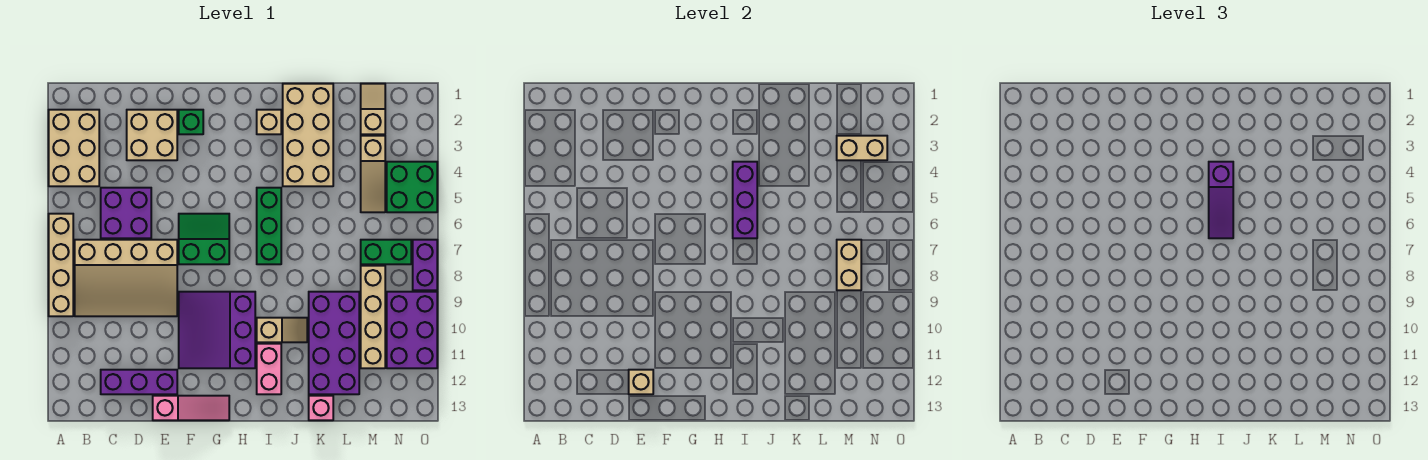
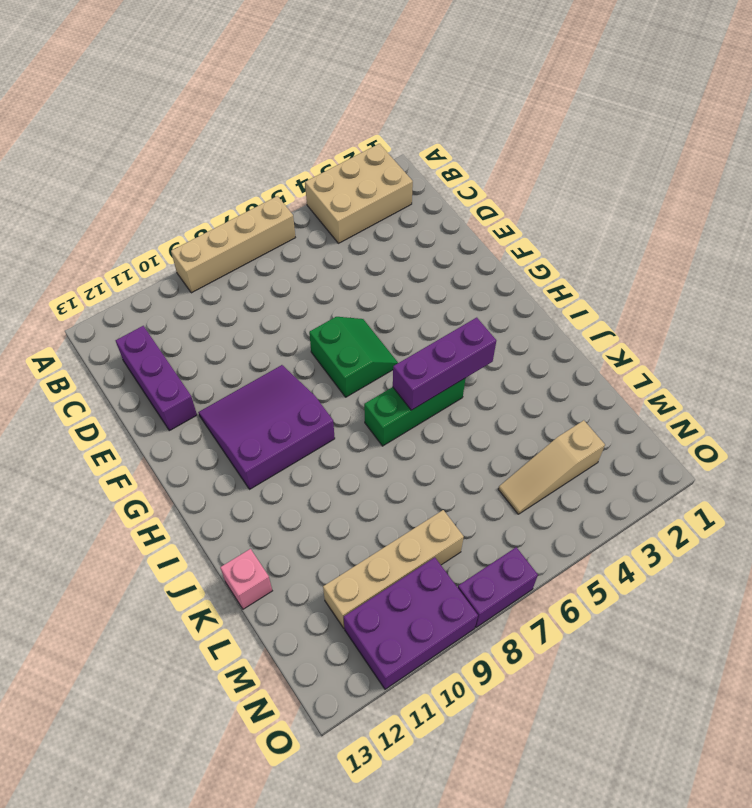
none -> tan slope B7:E9 level 1 top 7
none -> purple brick C5:D6 level 1
none -> tan brick D2:E3 level 1

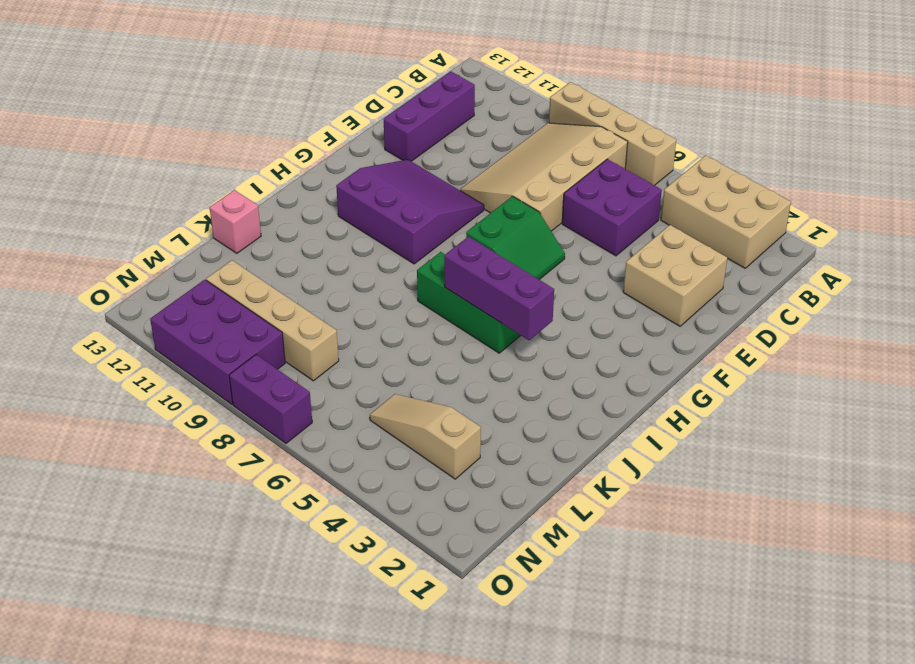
none -> pink slope E13:G13 level 1 top E
none -> green brick F2 level 1
none -> tan brick I2 level 1

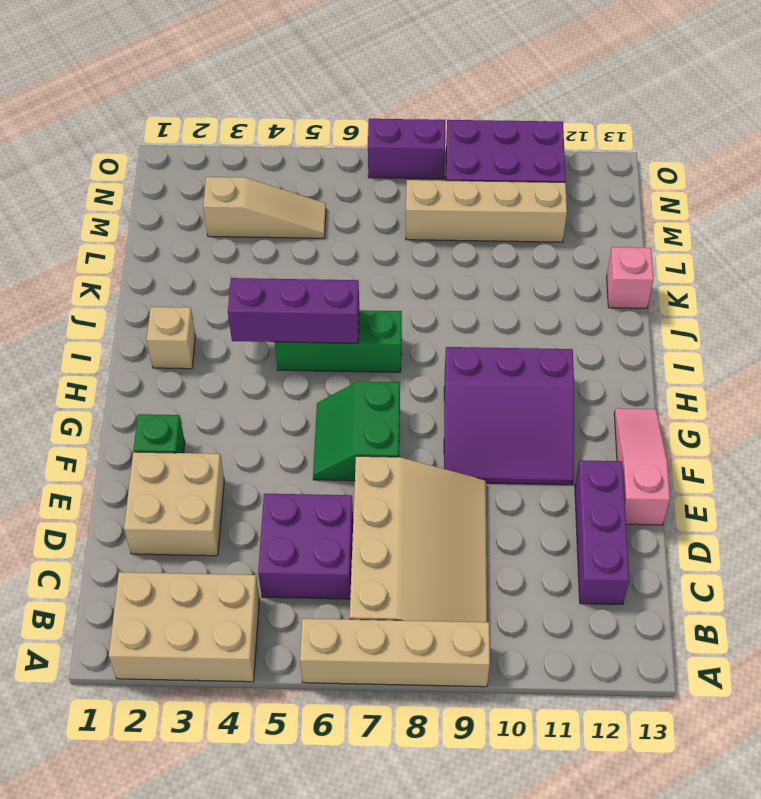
none -> tan slope I10:J10 level 1 top I
none -> pink brick I11:I12 level 1
none -> tan brick J1:K4 level 1

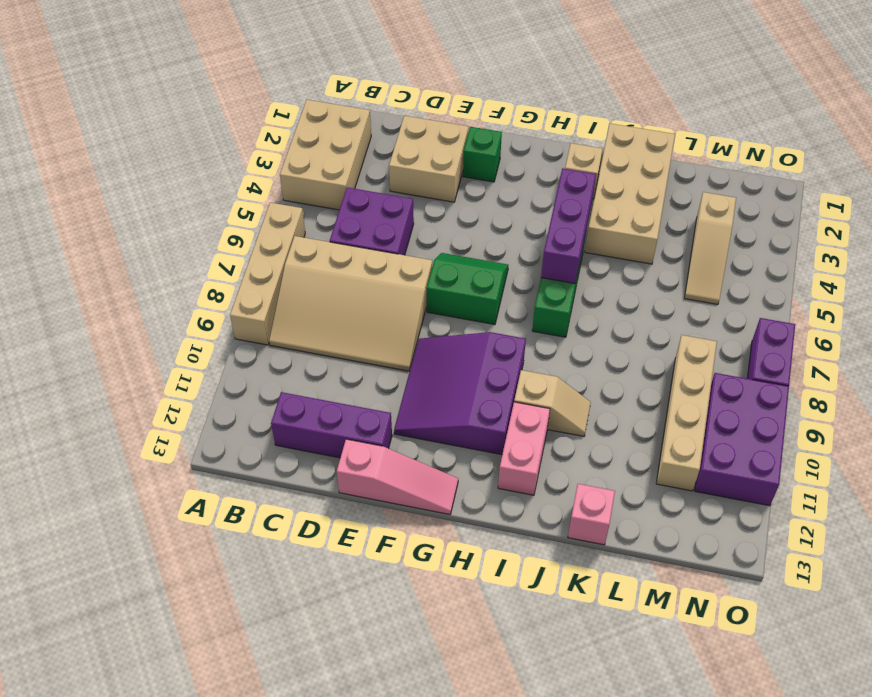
none -> purple brick K9:L12 level 1
none -> tan slope M1:M2 level 1 top 2
none -> green brick M7:N7 level 1

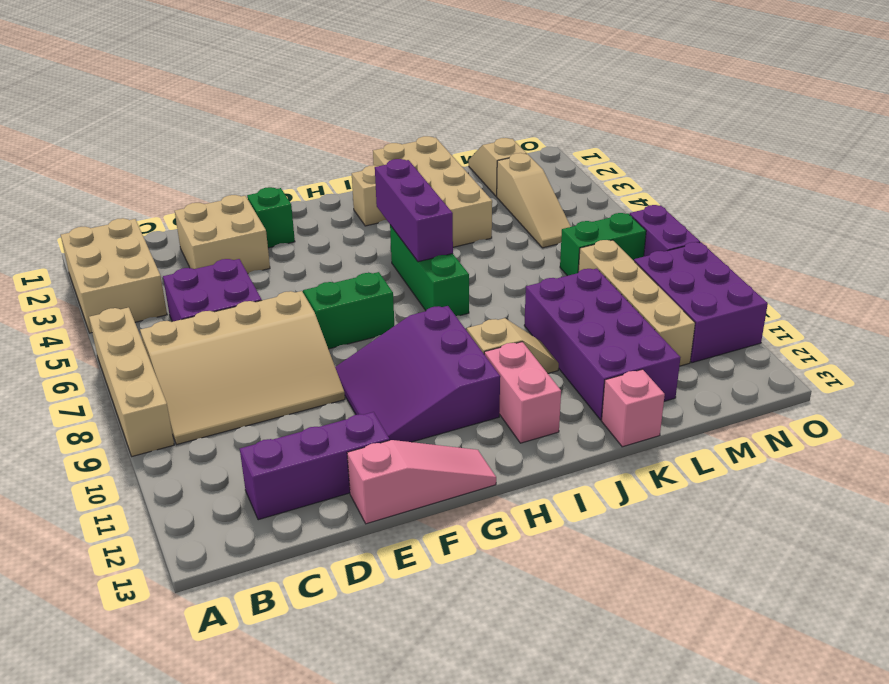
none -> green brick N4:O5 level 1
none -> tan brick E12 level 2
none -> tan brick M3:N3 level 2

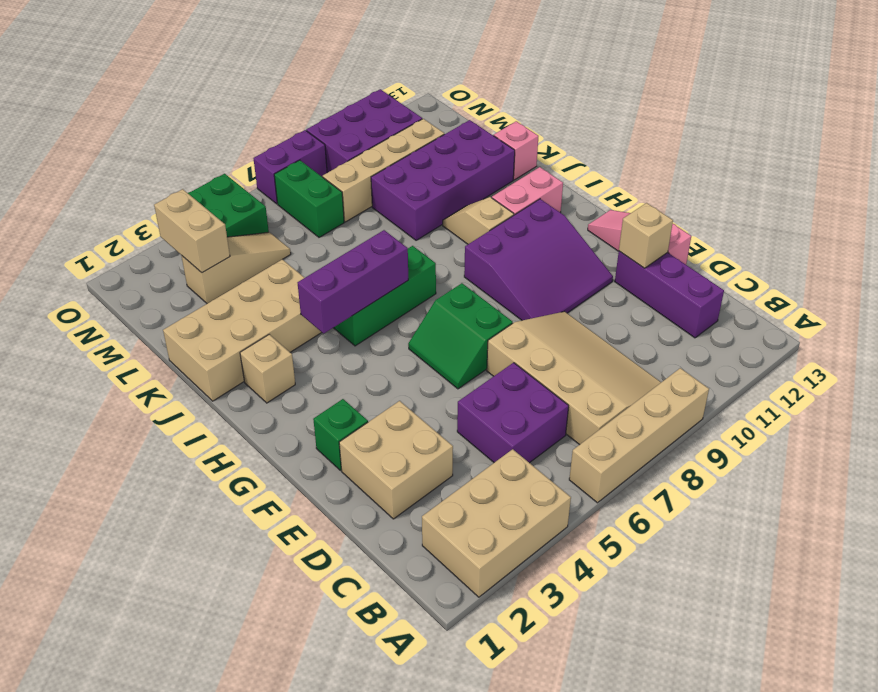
none -> tan slope M1:M2 level 1 top 2
none -> tan brick M7:M8 level 2
none -> purple slope I4:I6 level 3 top 4

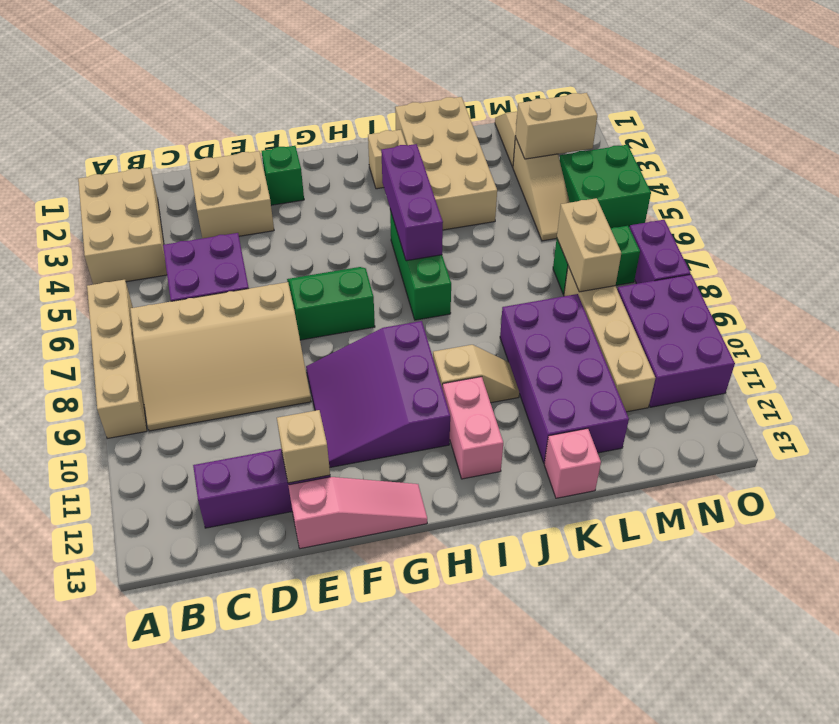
none -> purple slope I4:I6 level 3 top 4

